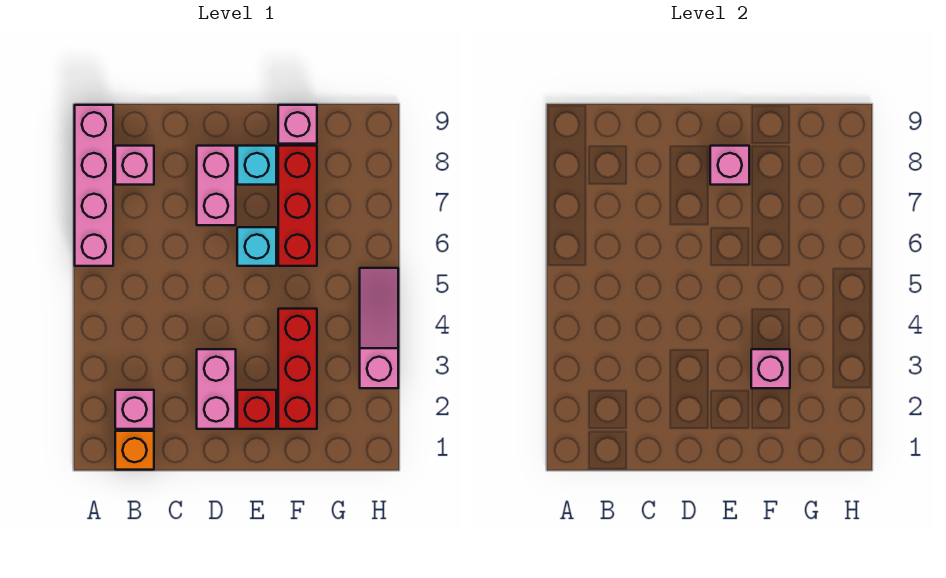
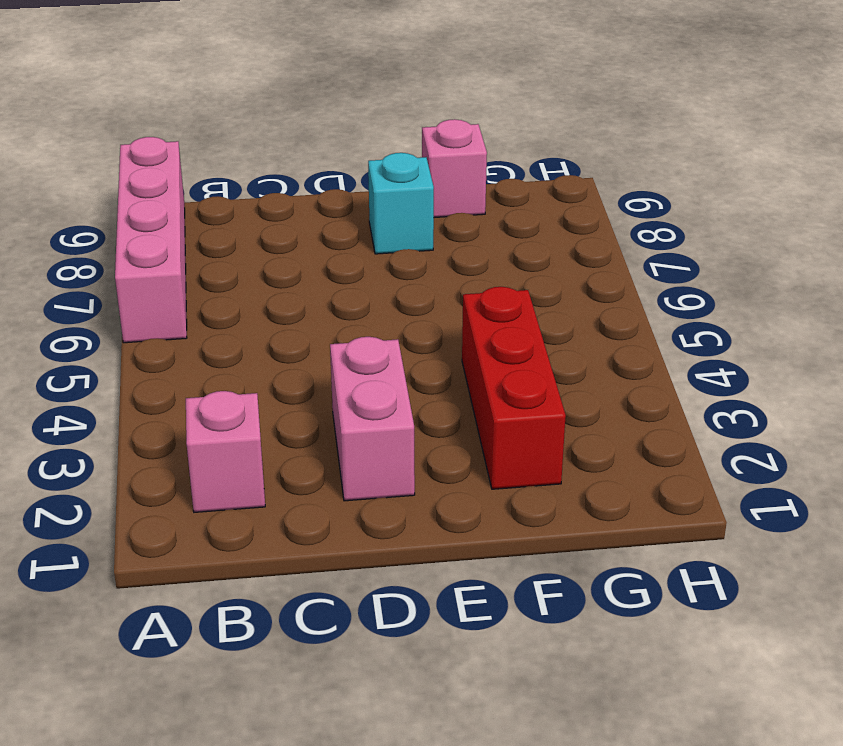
none -> orange brick B1 level 1
none -> pink brick B8 level 1
none -> pink brick D7:D8 level 1

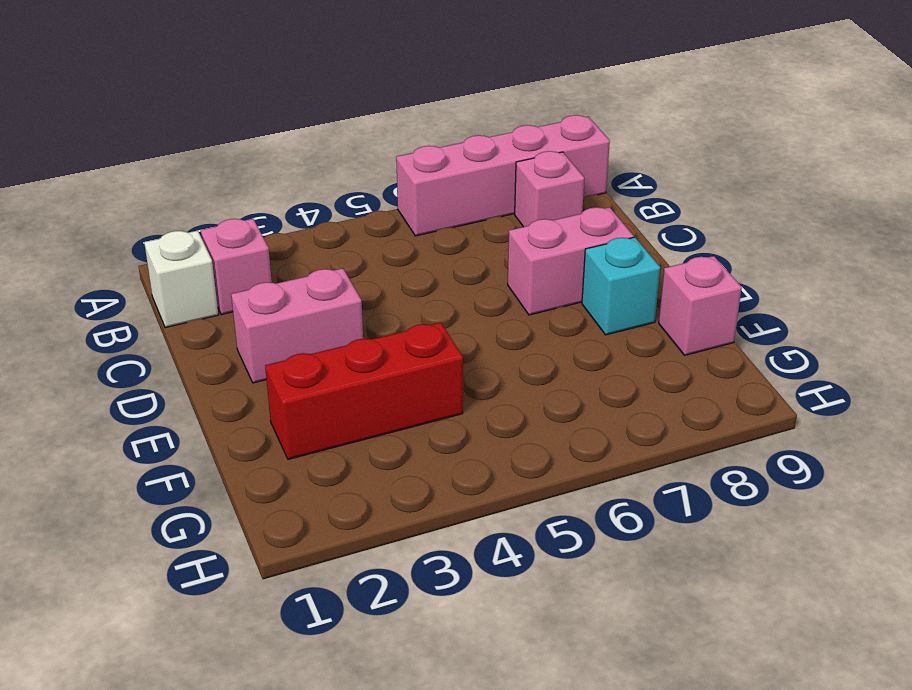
white brick B1 level 1 -> orange brick B1 level 1
none -> red brick E2 level 1
none -> cyan brick E6 level 1
none -> red brick F6:F8 level 1

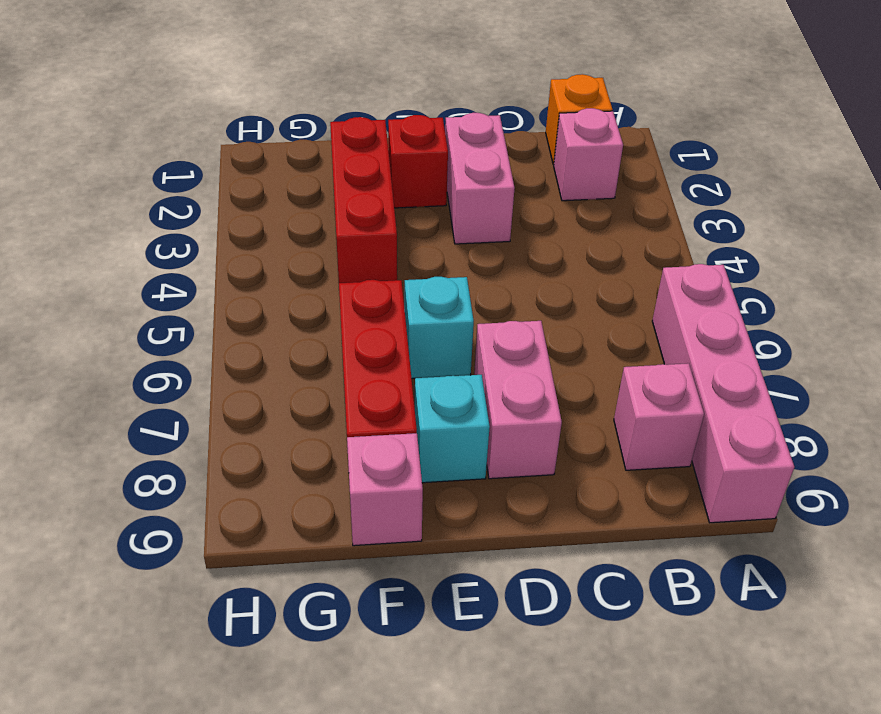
none -> pink slope H3:H5 level 1 top 3
none -> pink brick E8 level 2
none -> pink brick F3 level 2

